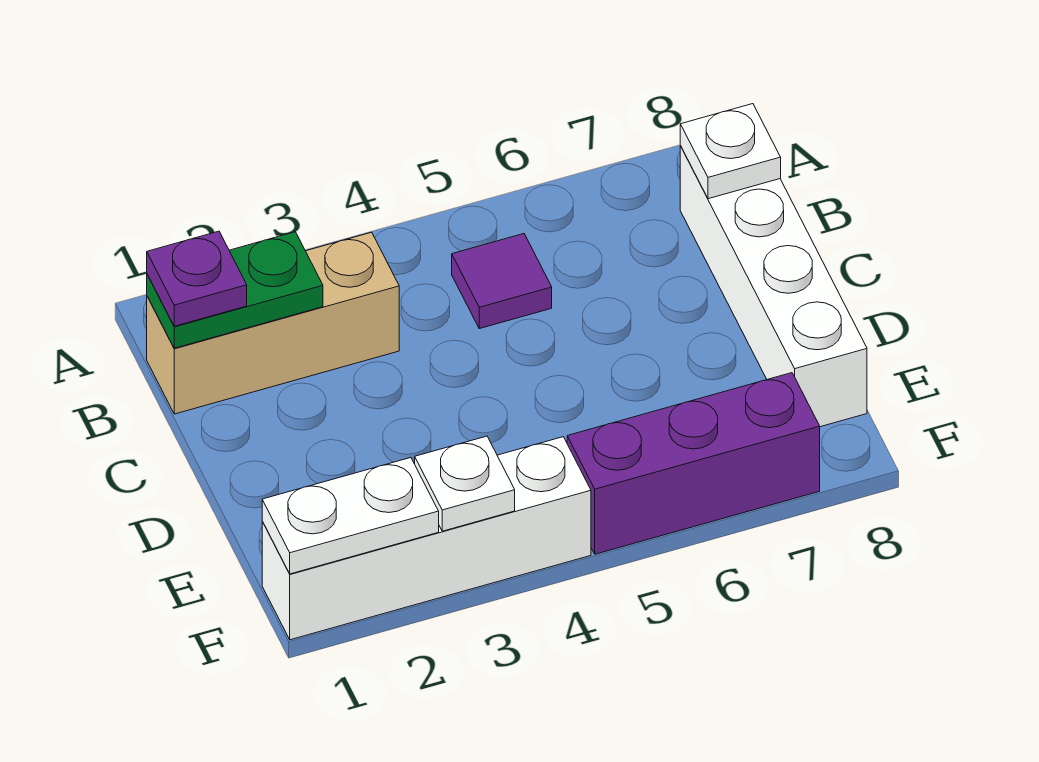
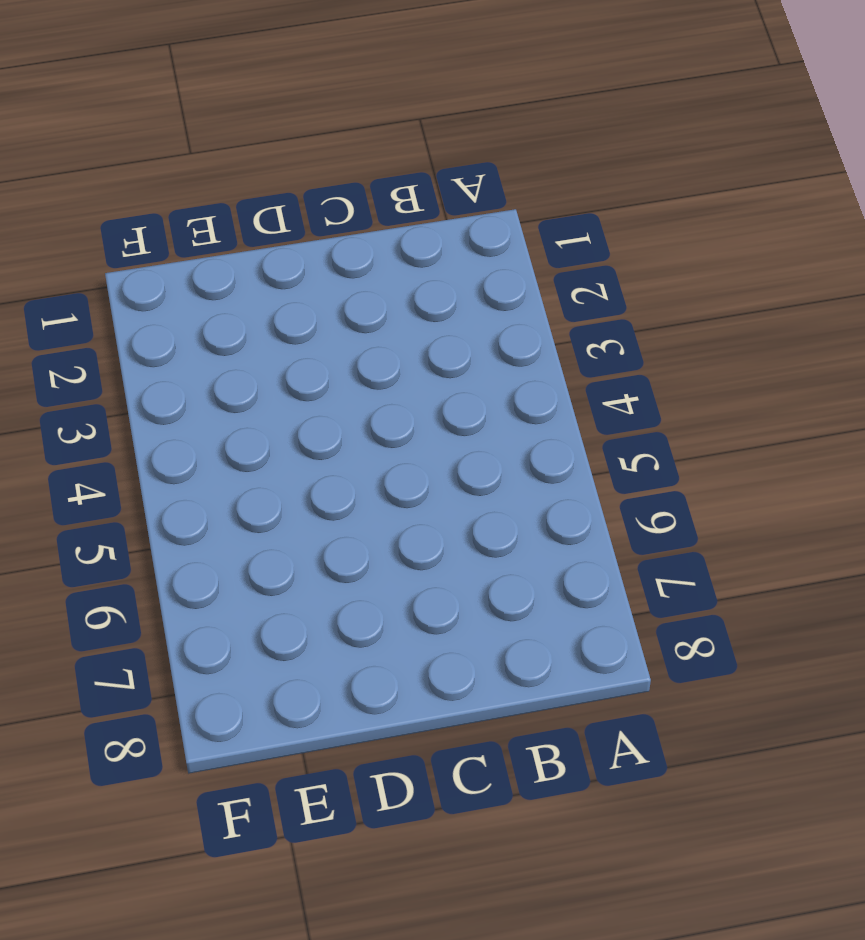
none -> tan brick B1:B3 level 1
none -> purple tile B5 level 1

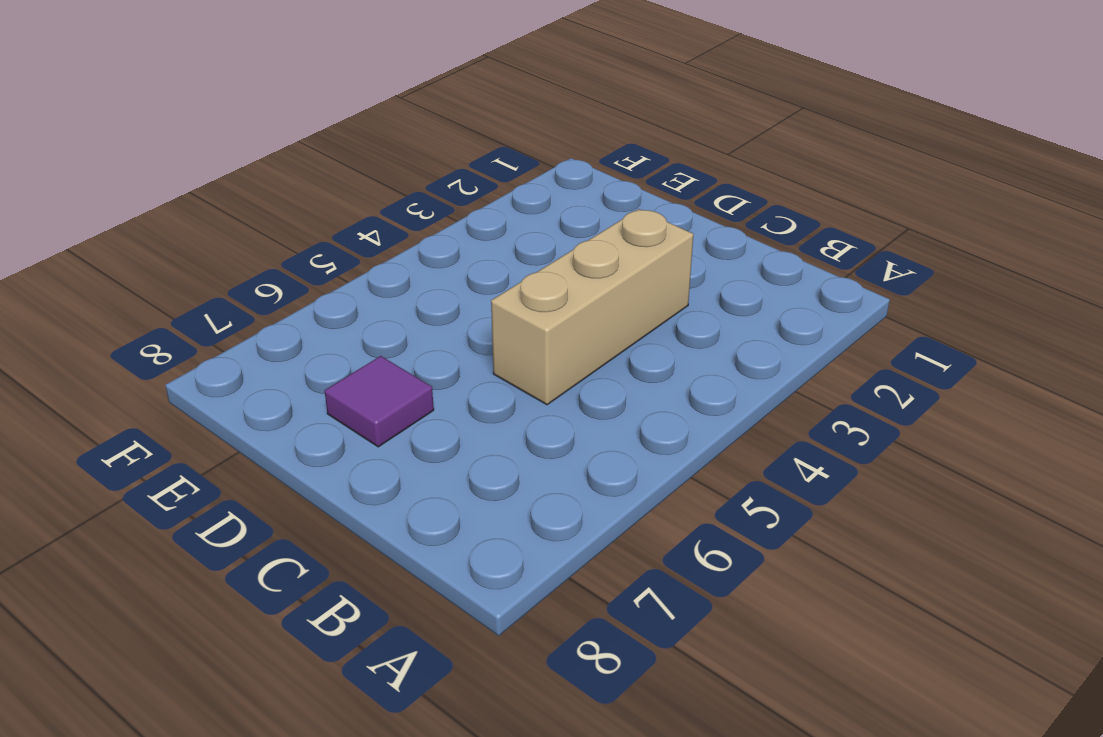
tan brick C3:C5 level 1 -> tan brick B1:B3 level 1
purple tile D7 level 1 -> purple tile B5 level 1
none -> white brick B8:E8 level 1
none -> white brick F1:F4 level 1

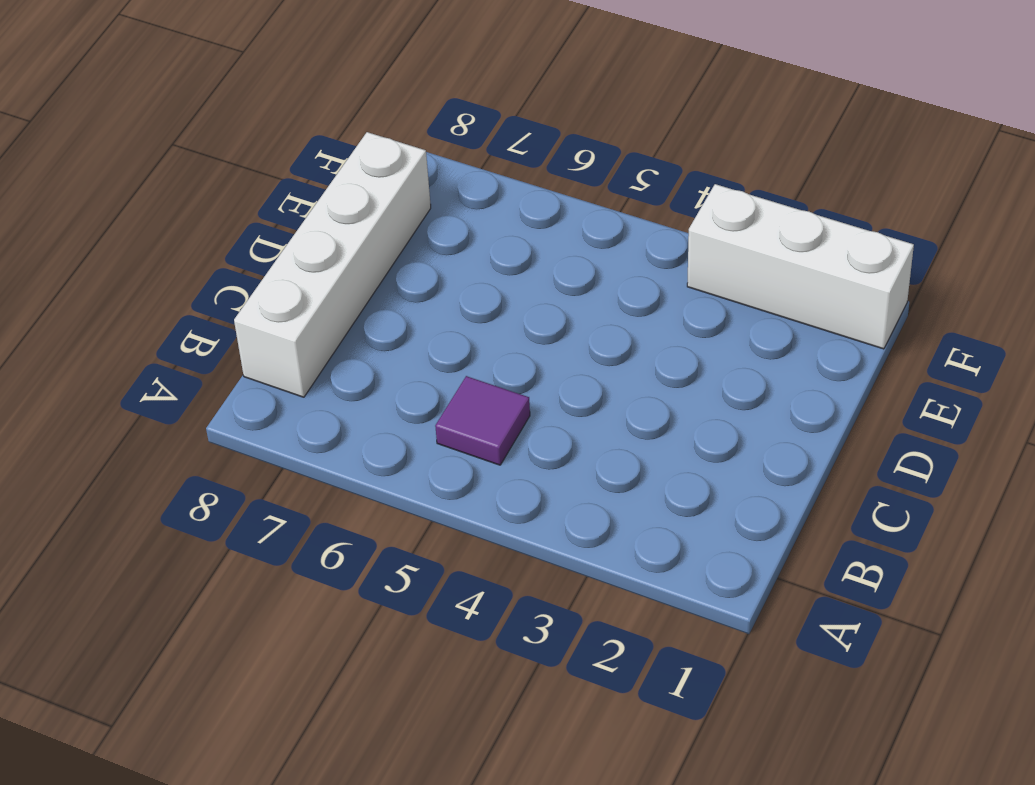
white brick F1:F3 level 1 -> white brick F1:F4 level 1
none -> tan brick B1:B3 level 1
none -> purple brick F5:F7 level 1

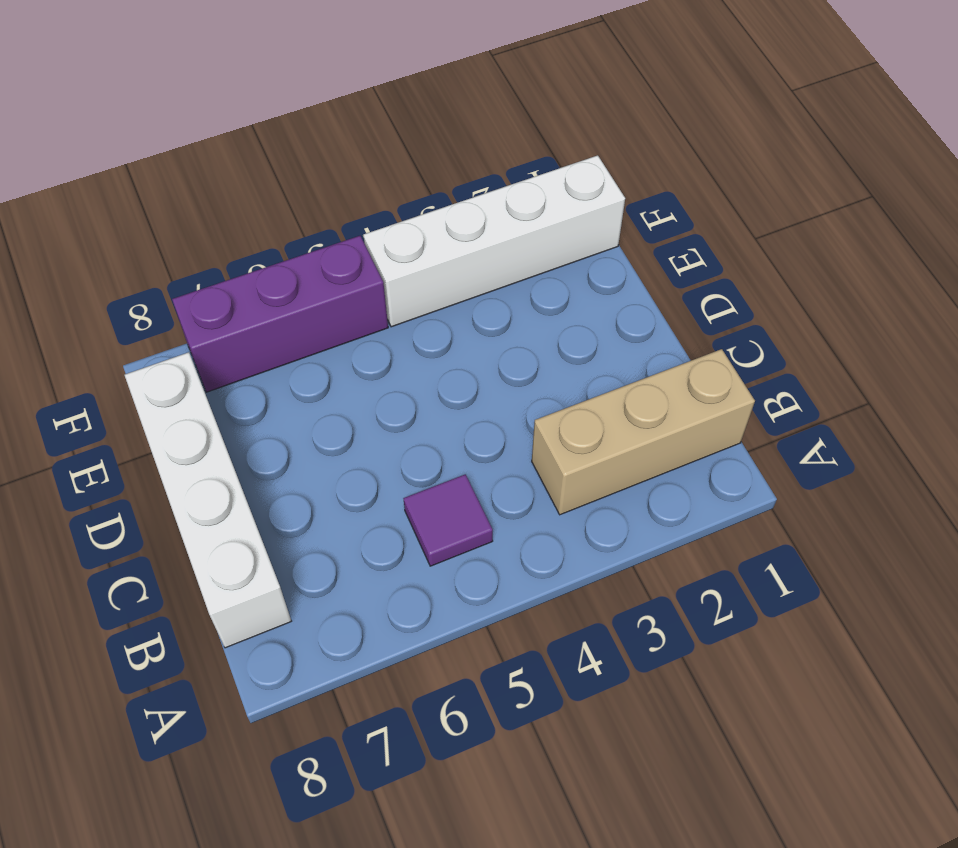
none -> green plate B1:B2 level 2
none -> white plate B8 level 2

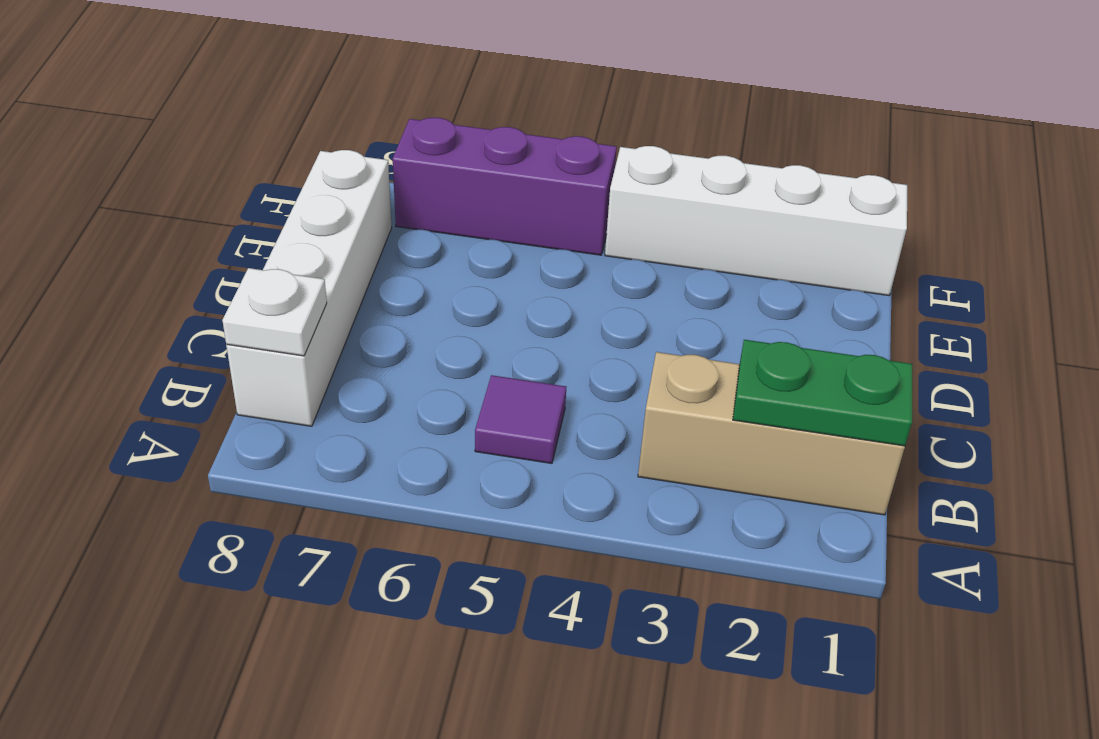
none -> white plate F1:F2 level 2
none -> white plate F3 level 2

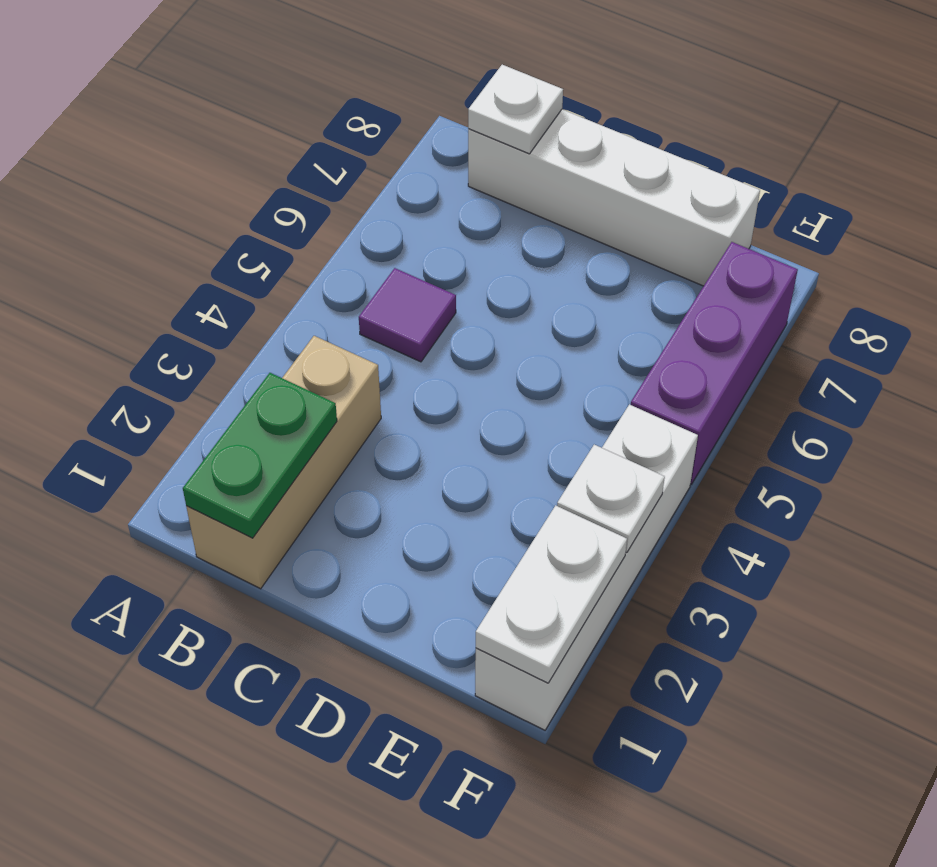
none -> purple plate B1 level 3

